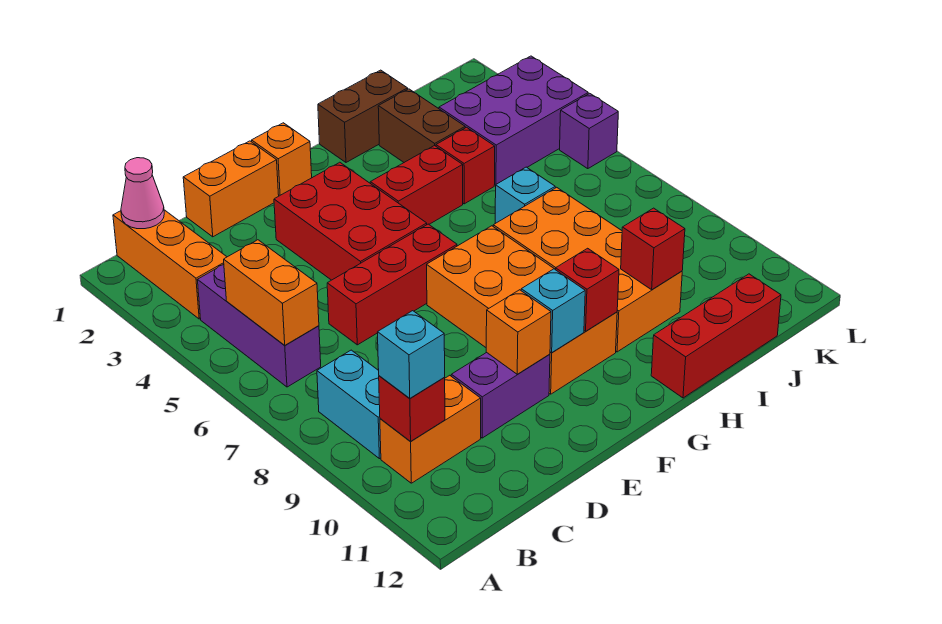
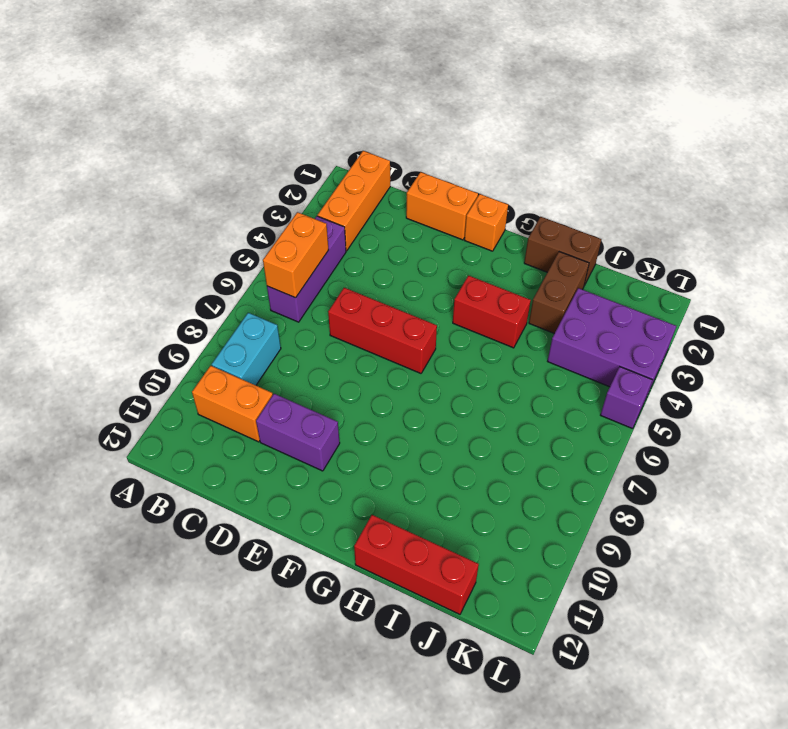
none -> red brick E3:F5 level 1
none -> orange brick F7:G10 level 1
none -> orange brick H7:I10 level 1

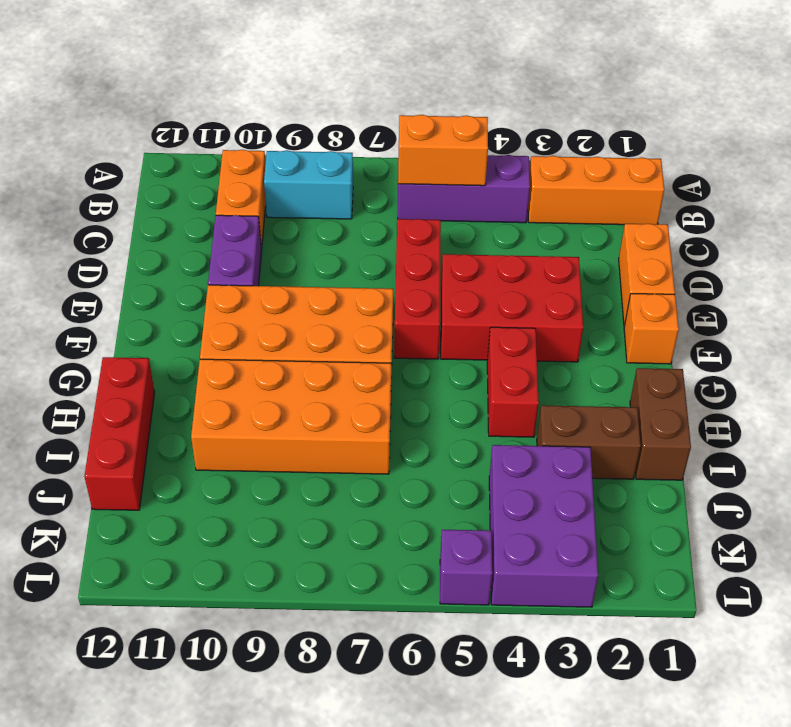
none -> red brick I4 level 1
none -> cyan brick I6 level 1
none -> pink cone B1 level 2

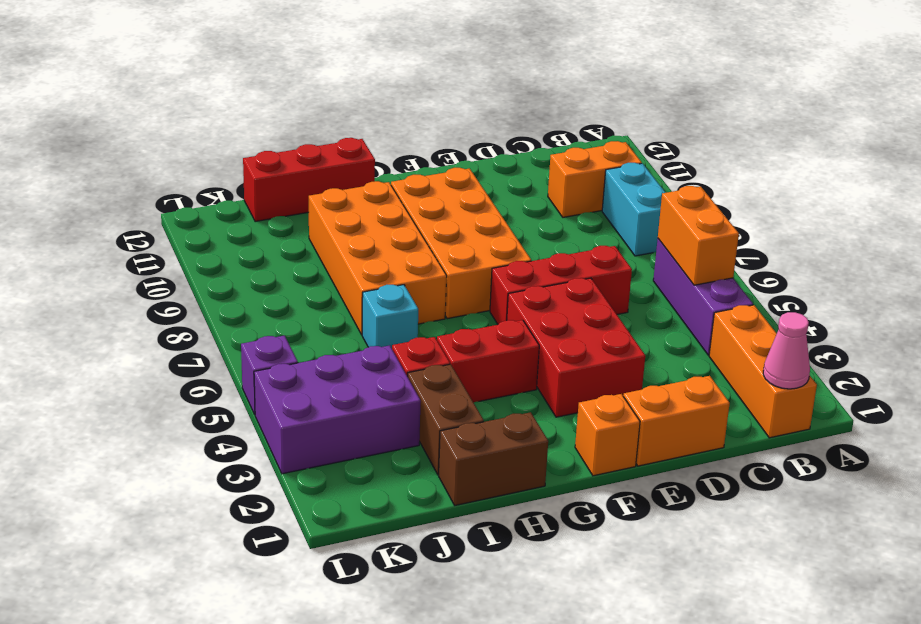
none -> purple brick D10:E10 level 1
none -> red brick B10 level 2
none -> orange brick E10 level 2

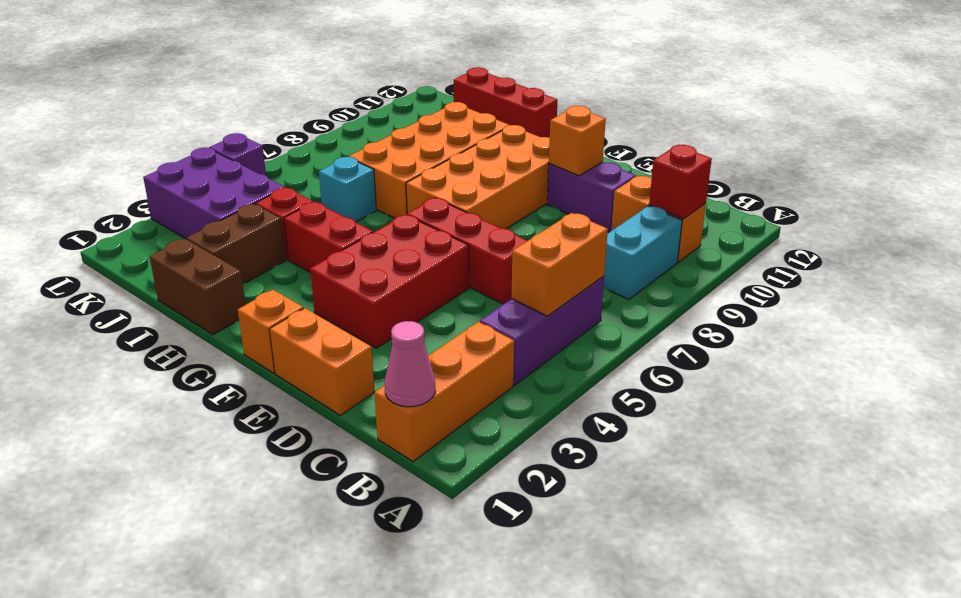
none -> cyan brick F10 level 2
none -> red brick G10 level 2
none -> red brick I10 level 2

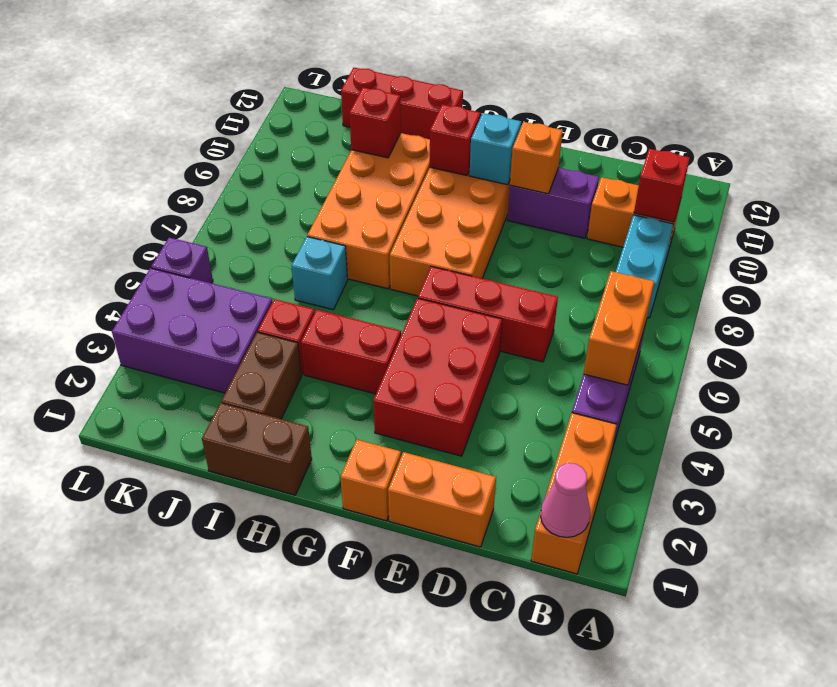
none -> cyan brick B10 level 3

